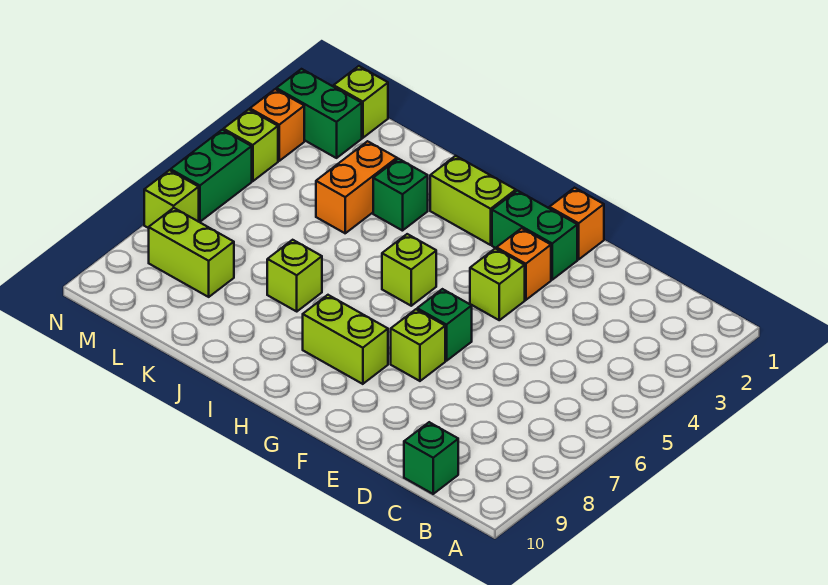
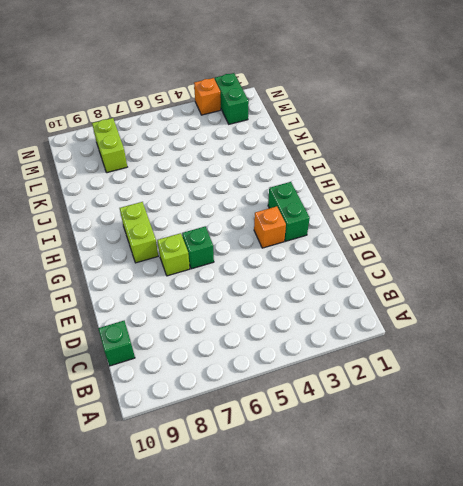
none -> orange brick F1 level 1
none -> lime brick F4 level 1
none -> lime brick H2:I2 level 1

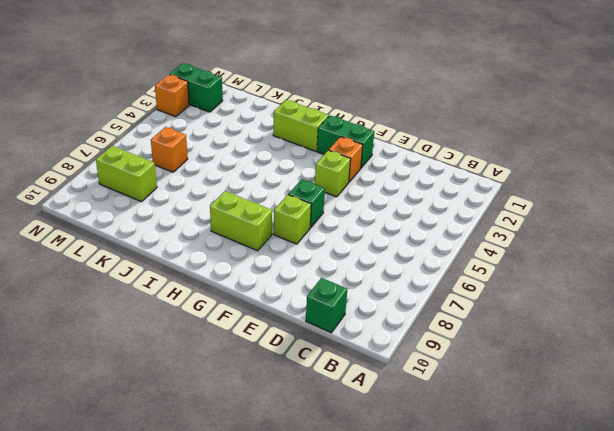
orange brick L6 level 1 -> orange brick F1 level 1
none -> lime brick H5 level 1
none -> green brick J3 level 1
none -> lime brick J7 level 1

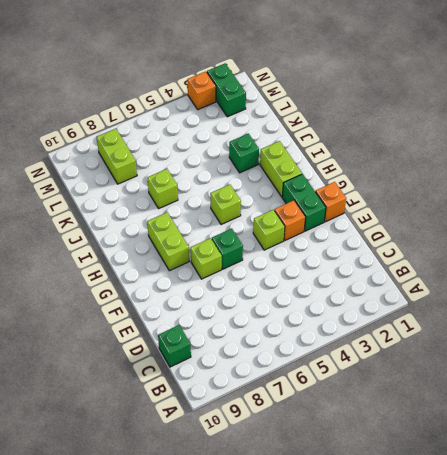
none -> orange brick K3:K4 level 1
none -> lime brick M1 level 1
none -> lime brick N4 level 1

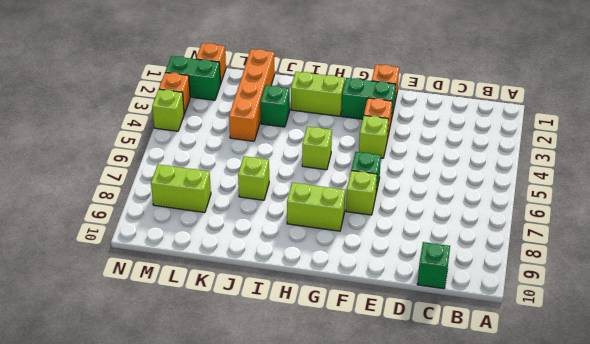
orange brick K1:K4 level 1 -> orange brick K3:K4 level 1
orange brick M1 level 1 -> lime brick M1 level 1
none -> green brick N5:N6 level 1
none -> lime brick N7 level 1

